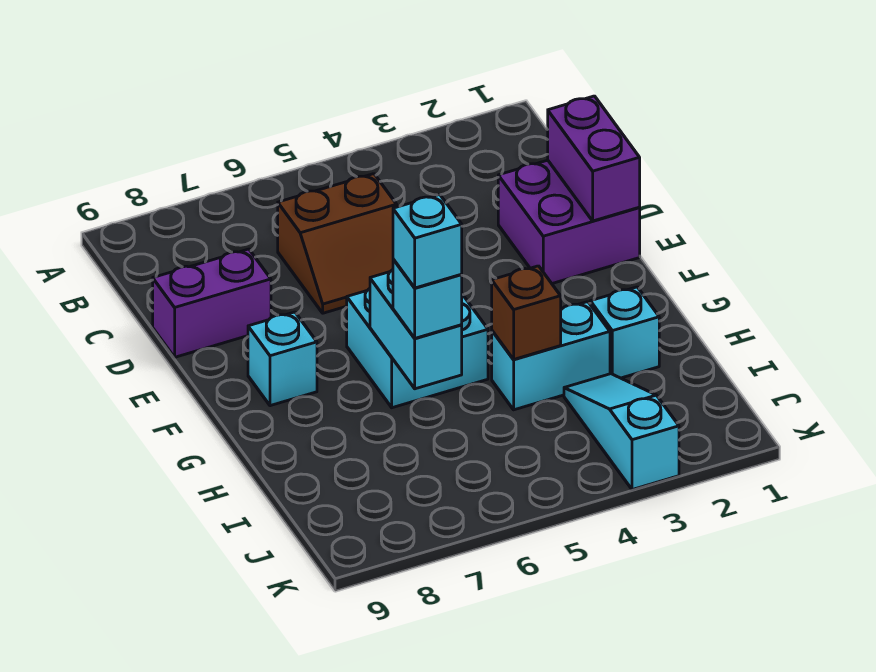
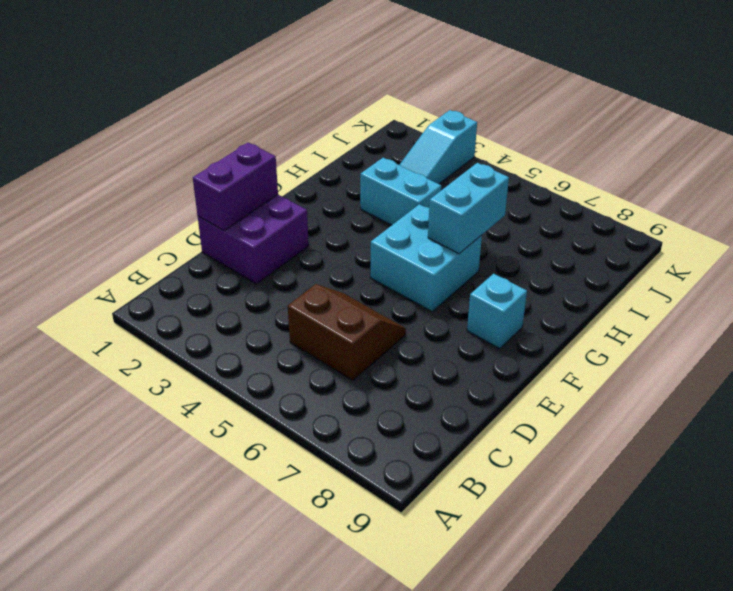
none -> purple brick D8:D9 level 1
none -> cyan brick H2 level 1
none -> brown brick H4 level 2

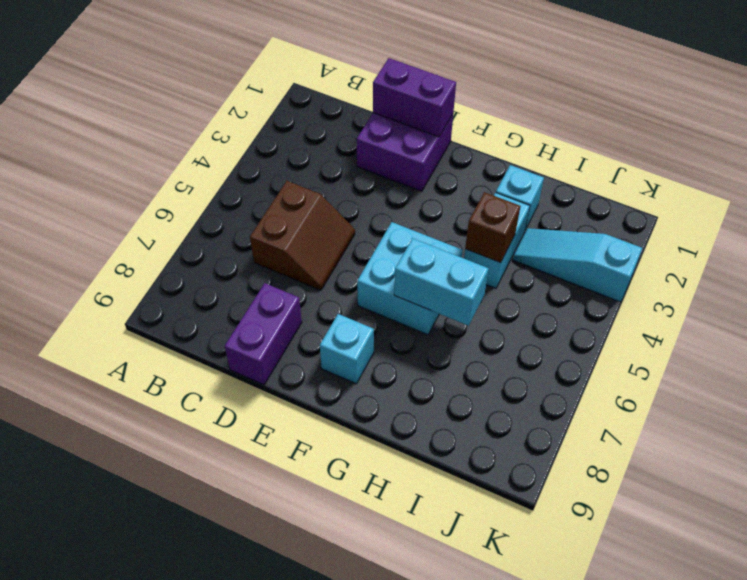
none -> cyan brick H6 level 3
none -> cyan brick H6 level 4

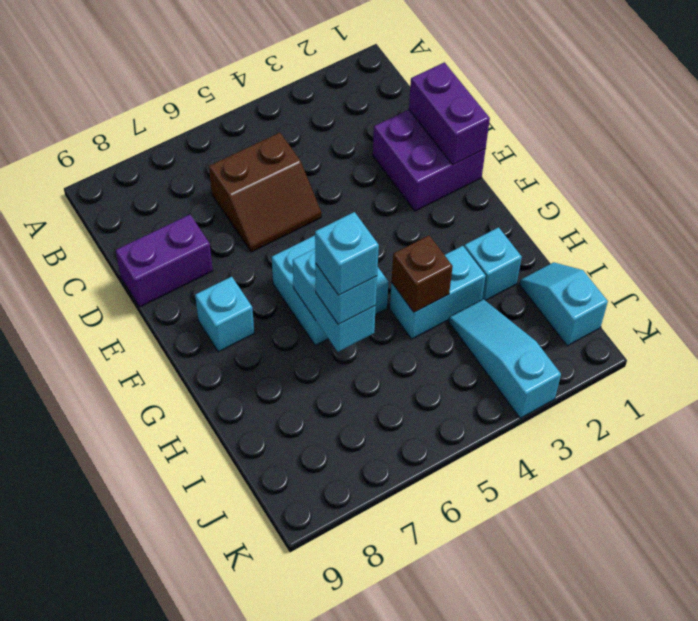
cyan slope I1:J1 level 1 top J -> none

